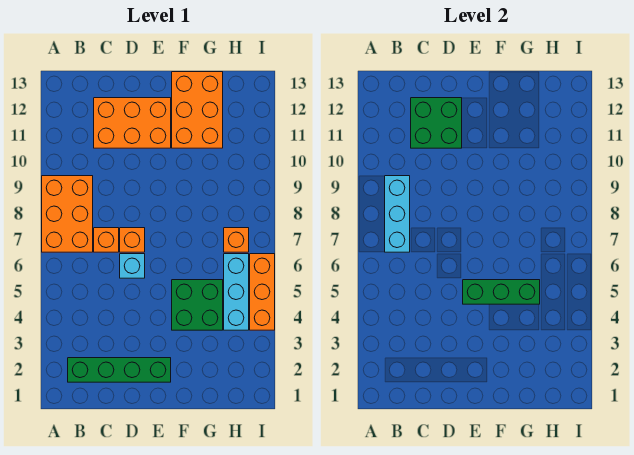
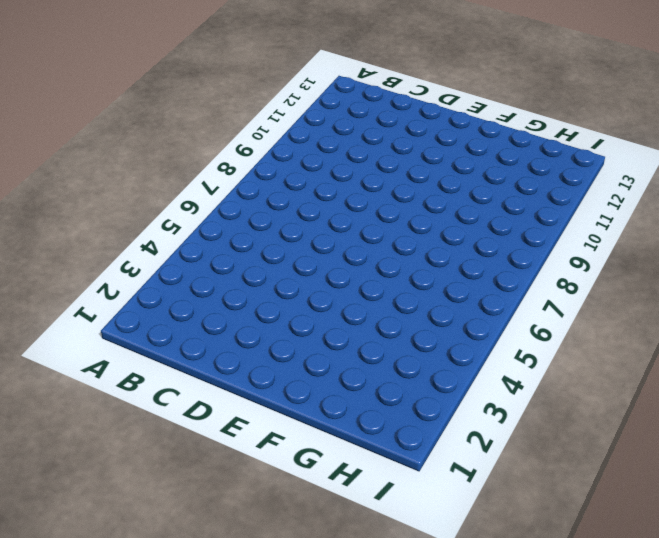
none -> orange brick A7:B9 level 1
none -> green brick B2:E2 level 1
none -> orange brick C7 level 1

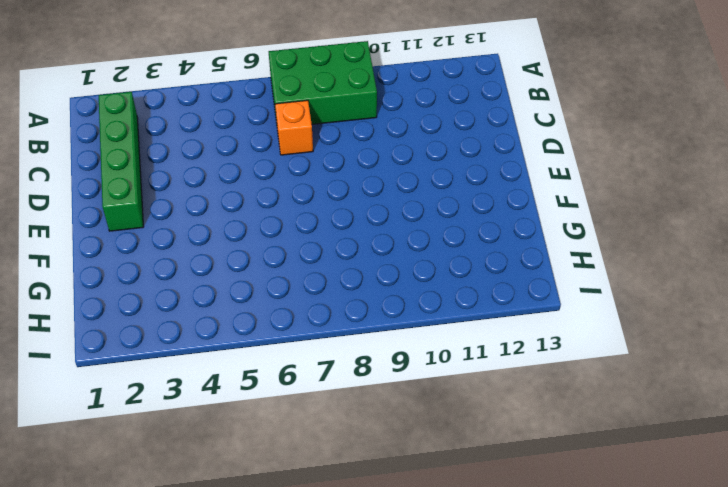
green brick A7:B9 level 1 -> orange brick A7:B9 level 1
none -> orange brick C11:E12 level 1
none -> cyan brick D6 level 1
none -> orange brick D7 level 1

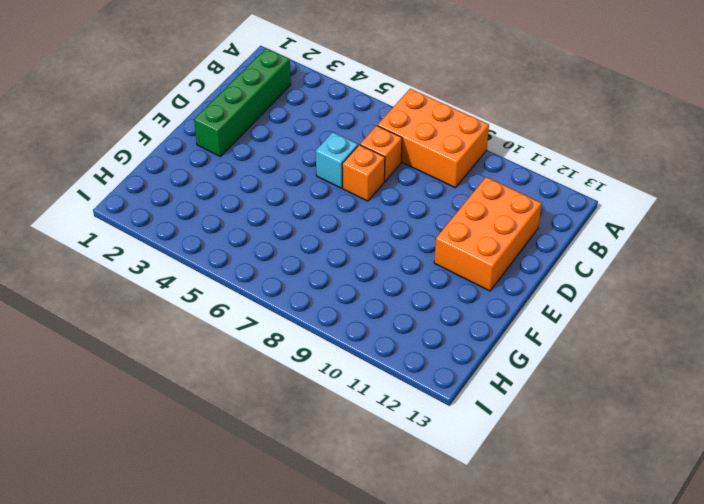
none -> green brick F4:G5 level 1
none -> orange brick F11:G13 level 1
none -> cyan brick H4:H6 level 1

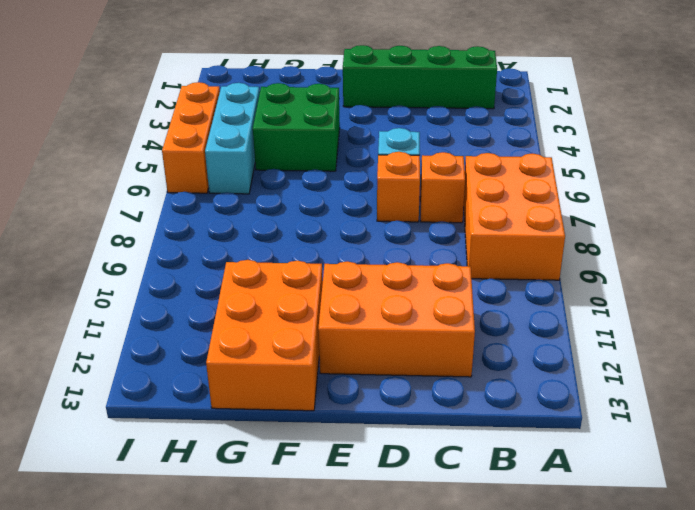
none -> orange brick H7 level 1
none -> cyan brick B7:B9 level 2
none -> green brick C11:D12 level 2

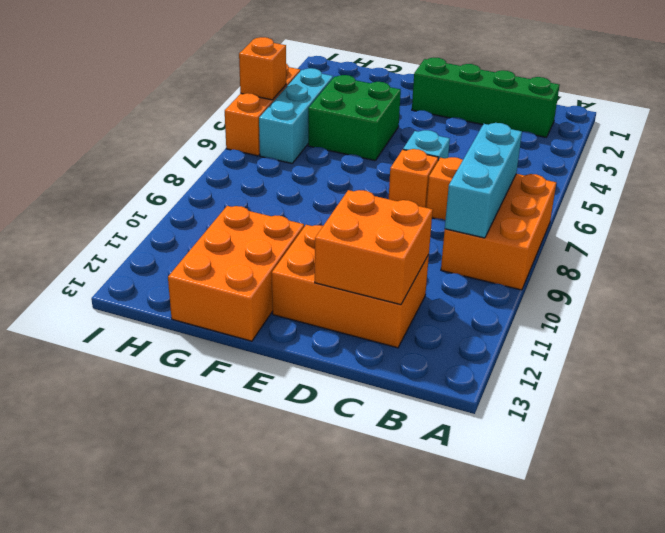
orange brick C11:D12 level 2 -> green brick C11:D12 level 2
orange brick I5 level 2 -> orange brick H7 level 1
none -> green brick E5:G5 level 2

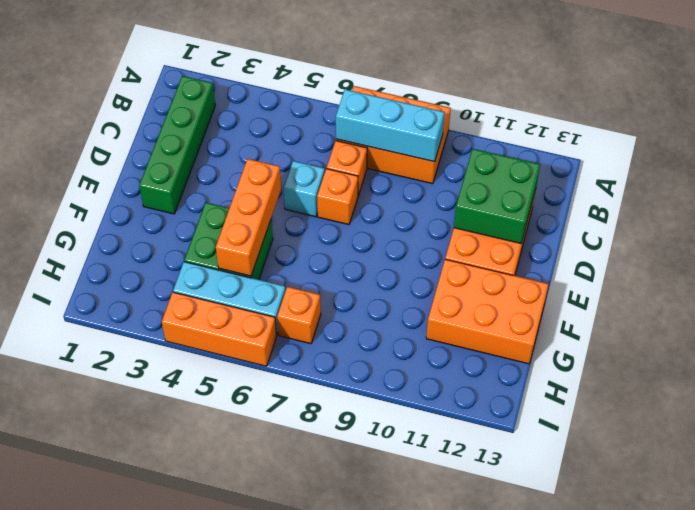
orange brick E5:G5 level 2 -> green brick E5:G5 level 2

